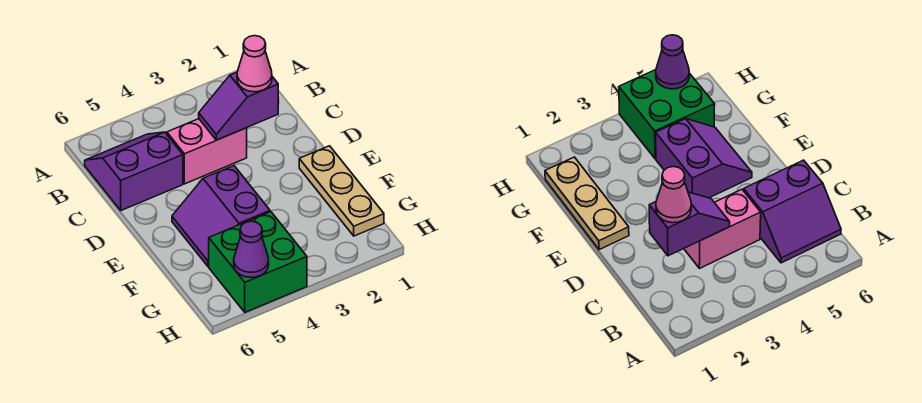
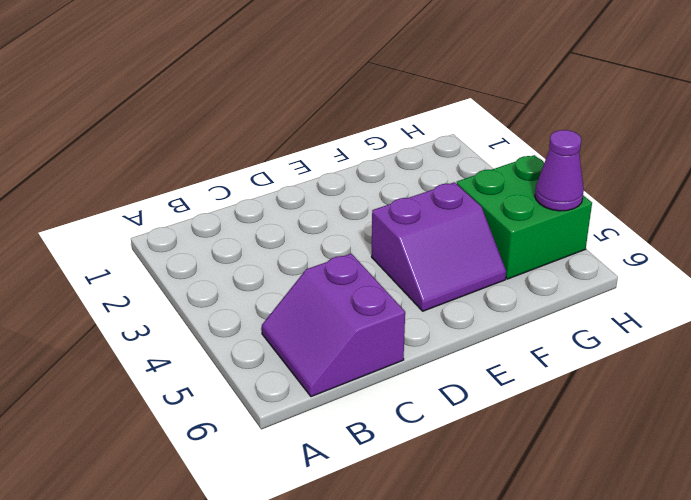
none -> pink brick C3:C4 level 1
none -> tan plate E1:G1 level 1

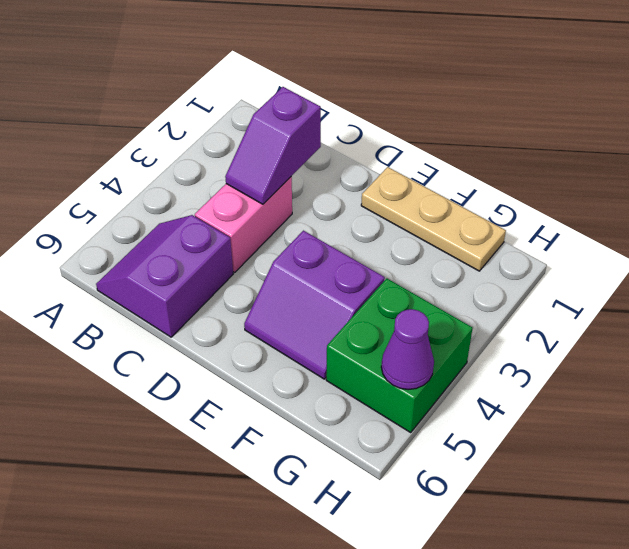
none -> pink cone C2 level 3

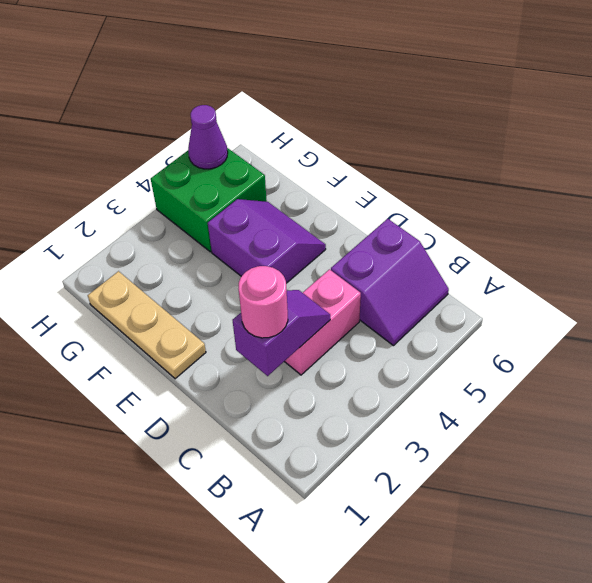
pink round brick C2 level 3 -> pink cone C2 level 3

